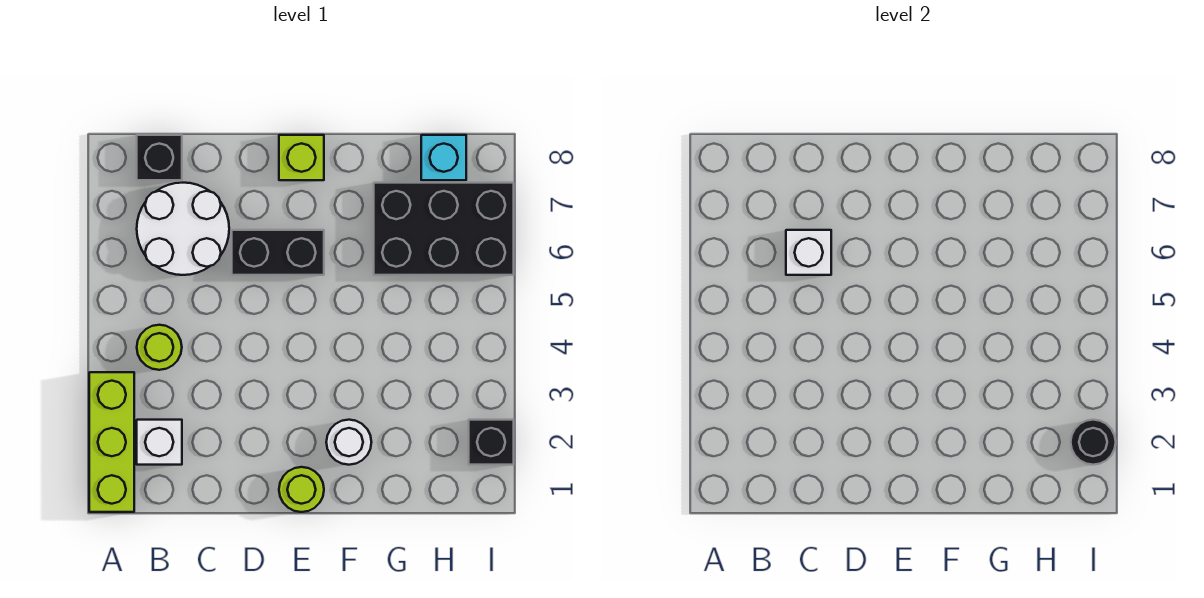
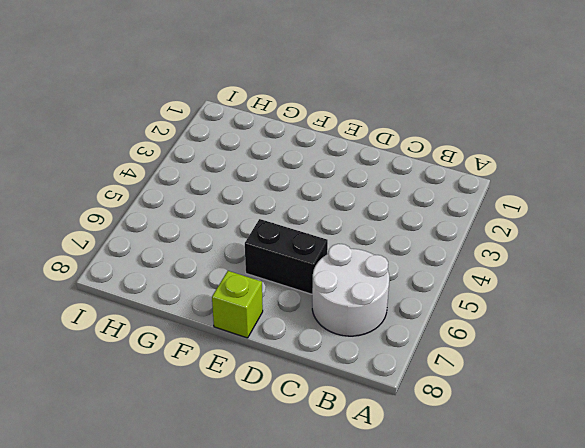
none -> lime brick A1:A3 level 1
none -> white brick B2 level 1
none -> lime round brick B4 level 1

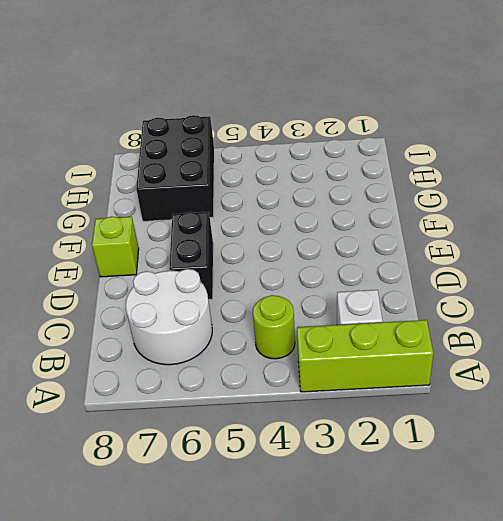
none -> black brick B8 level 1
none -> lime round brick E1 level 1
none -> white round brick F2 level 1

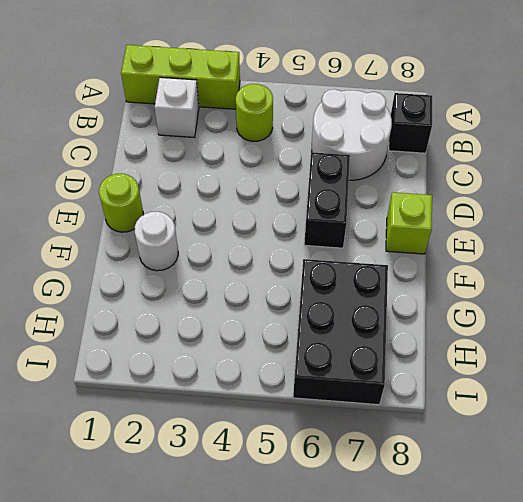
none -> cyan brick H8 level 1
none -> black brick I2 level 1
none -> white brick C6 level 2

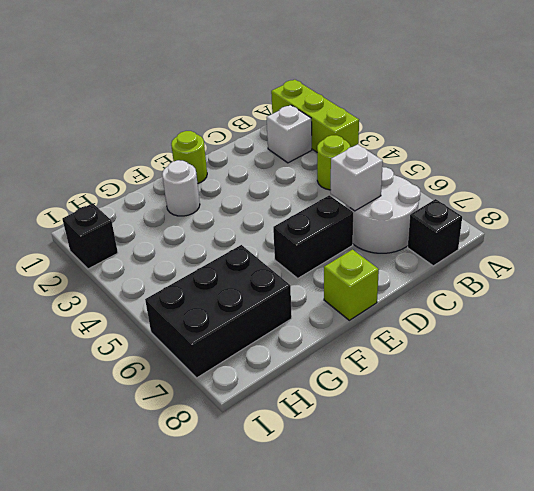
none -> cyan brick H8 level 1
none -> black round brick I2 level 2

